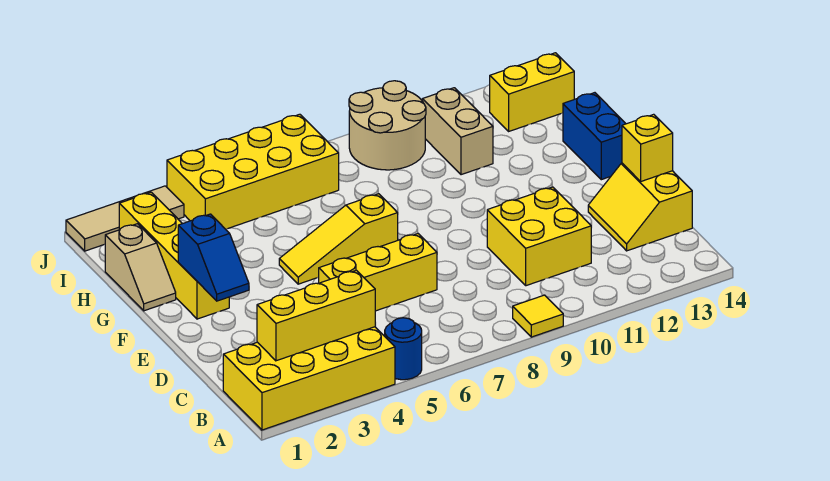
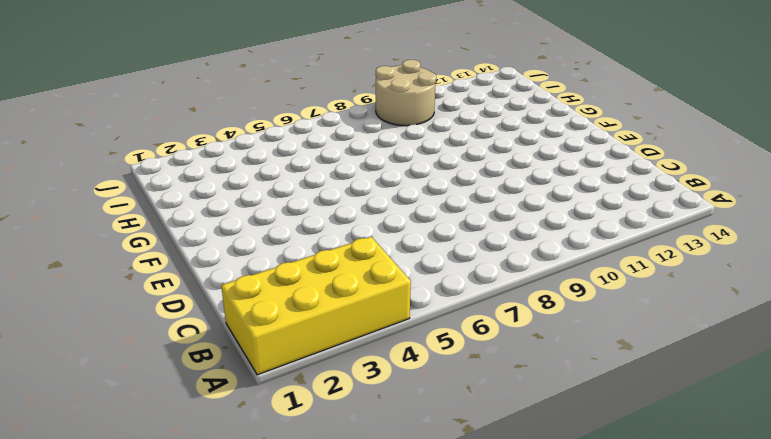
none -> blue round brick A5 level 1
none -> yellow tile A9 level 1
none -> yellow brick C10:D11 level 1

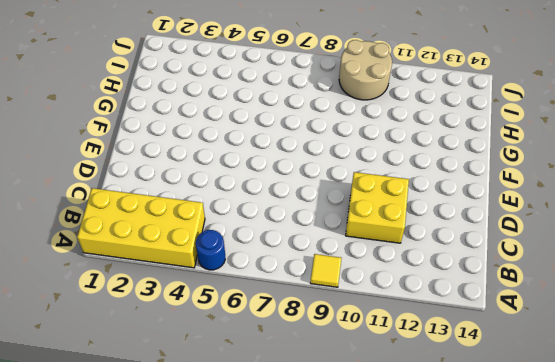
none -> yellow slope C13:D14 level 1 top 14
none -> yellow brick D5:D7 level 1
none -> yellow brick F2:I2 level 1

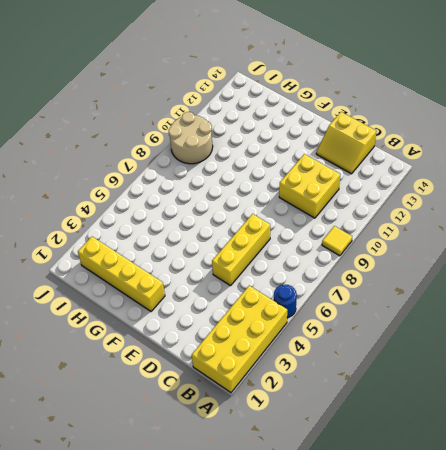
none -> yellow slope F5:F7 level 1 top 7
none -> blue brick F14:G14 level 1
none -> tan slope G1:H1 level 1 top H

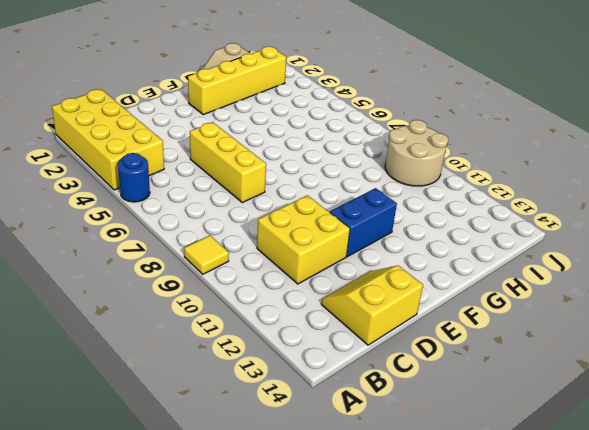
blue brick E11:F11 level 1 -> blue brick F14:G14 level 1
none -> yellow slope F5:F7 level 1 top 7
none -> tan brick H11:I11 level 1
none -> yellow brick I4:J7 level 1

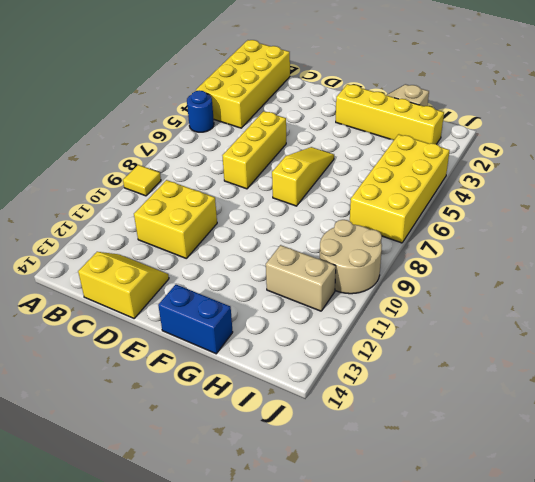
none -> yellow brick I13:I14 level 1
none -> tan tile J1:J3 level 1
none -> yellow brick B2:B4 level 2

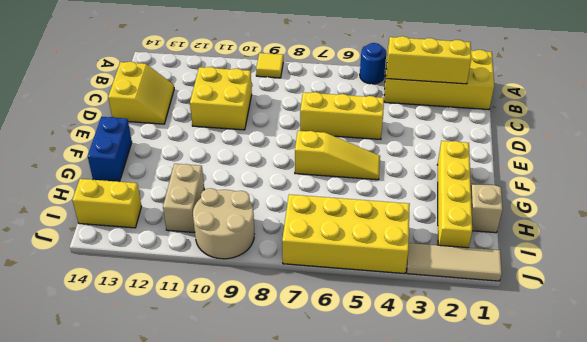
none -> yellow brick D14 level 2
none -> blue slope E2:F2 level 2 top F

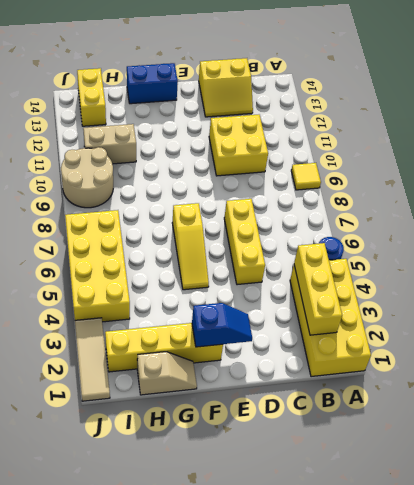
none -> yellow brick D14 level 2

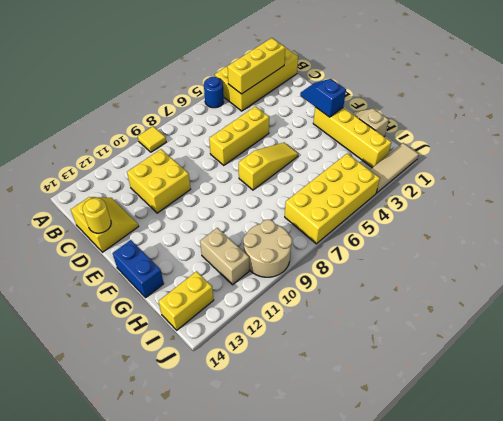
yellow round brick D14 level 2 -> yellow brick D14 level 2

